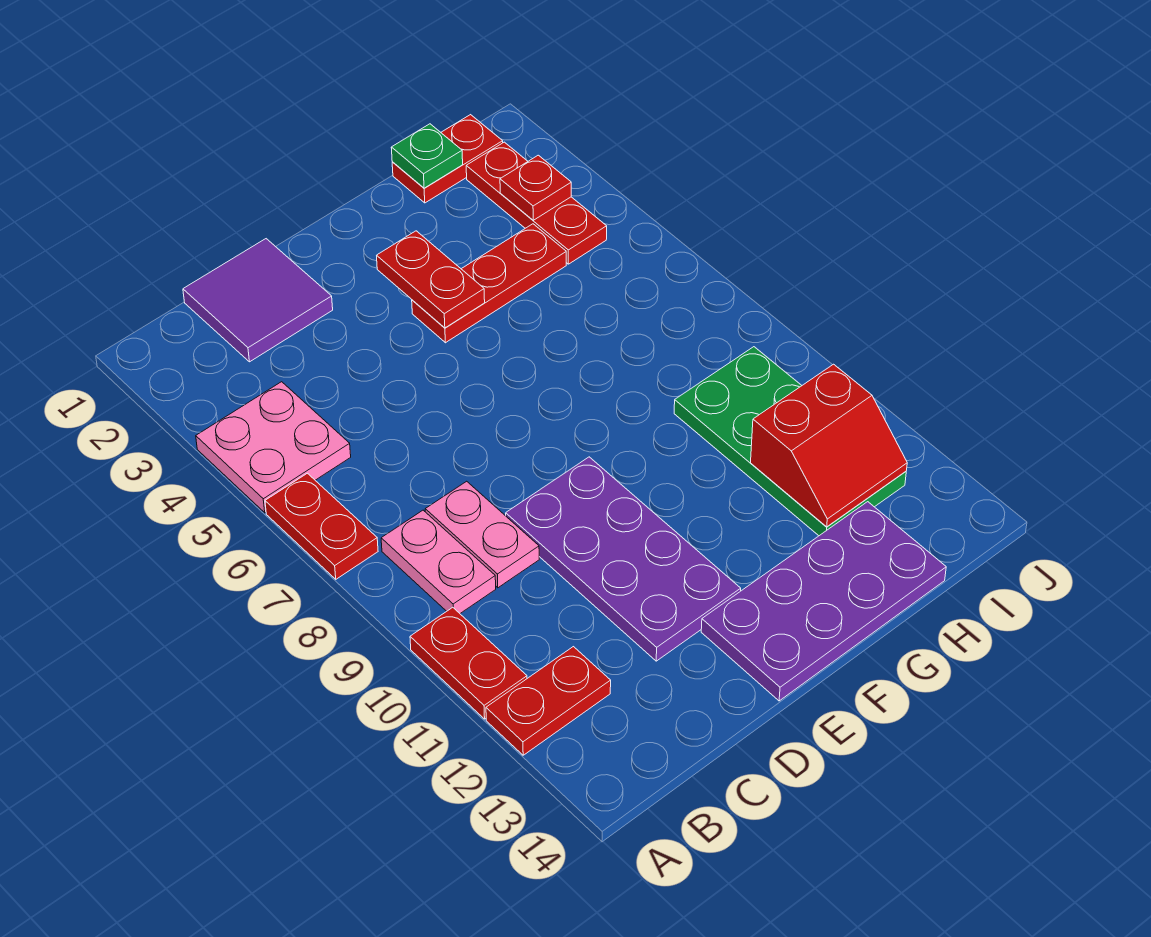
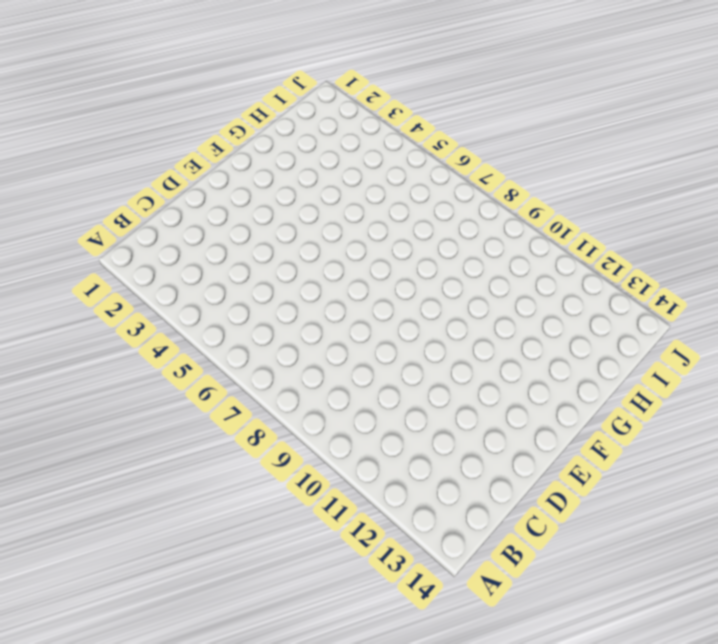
none -> pink plate A4:B5 level 1
none -> red plate A6:A7 level 1
none -> red plate A10:A11 level 1

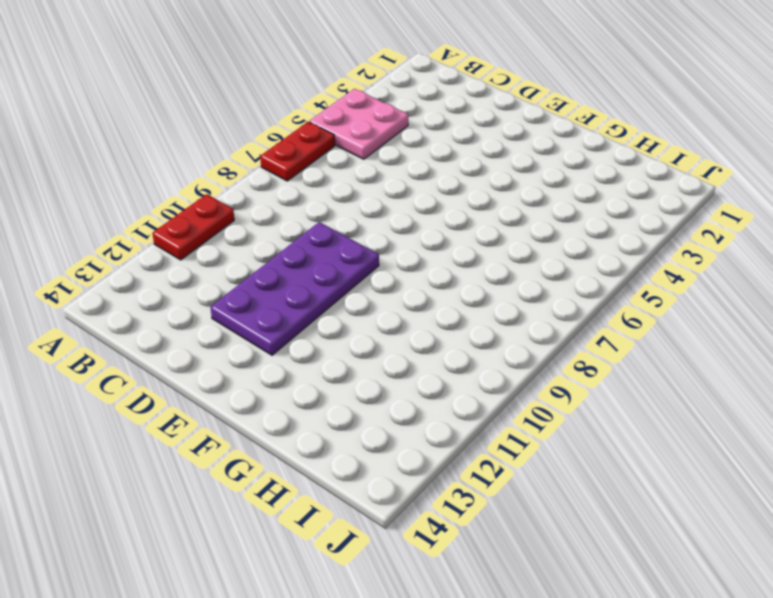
none -> red plate A12:B12 level 1
none -> pink plate B8:B9 level 1
none -> purple tile C1:D2 level 1

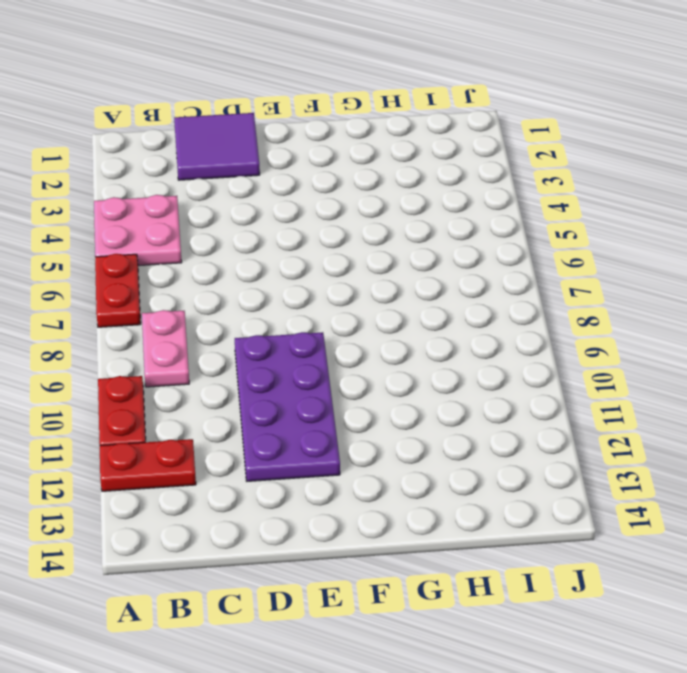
none -> pink plate C8:C9 level 1
none -> purple plate E13:H14 level 1
none -> red plate F4:H4 level 1

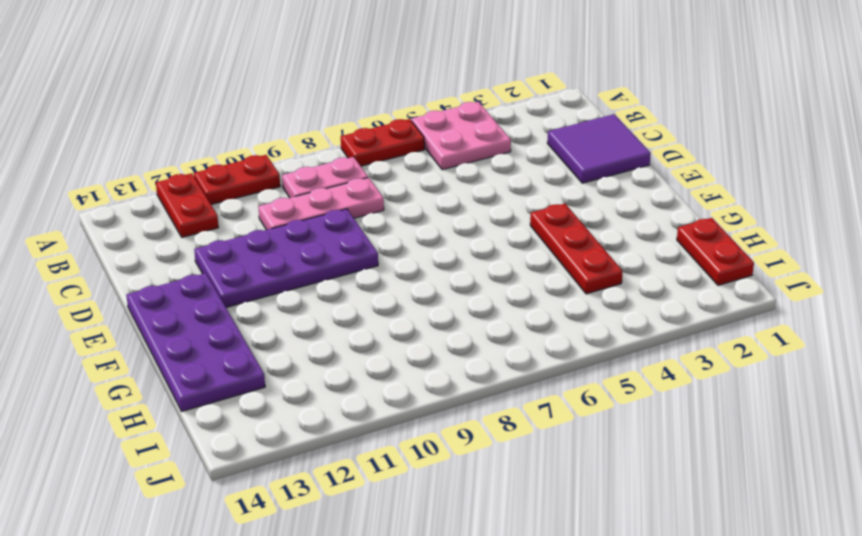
pink plate C8:C10 level 1 -> pink plate C8:C9 level 1
none -> green plate H9:I12 level 1
none -> red plate I2:I4 level 1
none -> red plate F3:F4 level 2

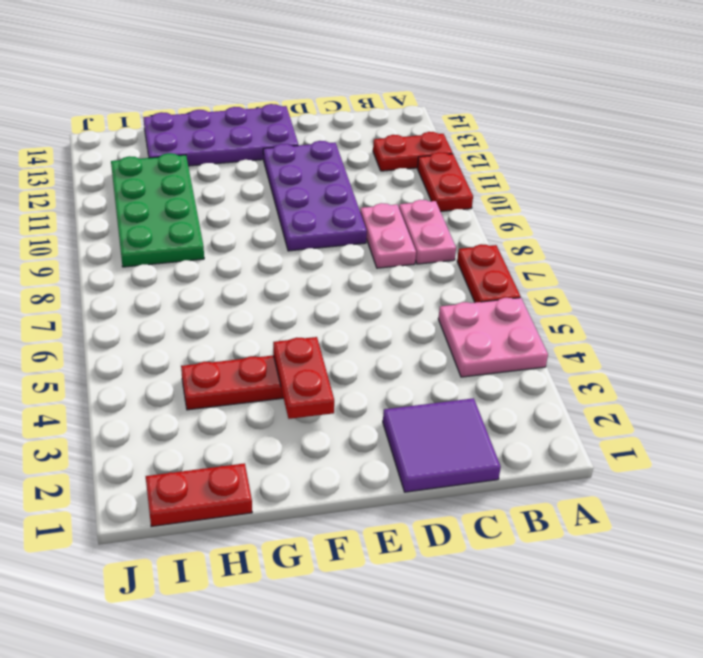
none -> red plate I2:I4 level 1
none -> green plate H1 level 2
none -> red slope H11:I12 level 2 top 11

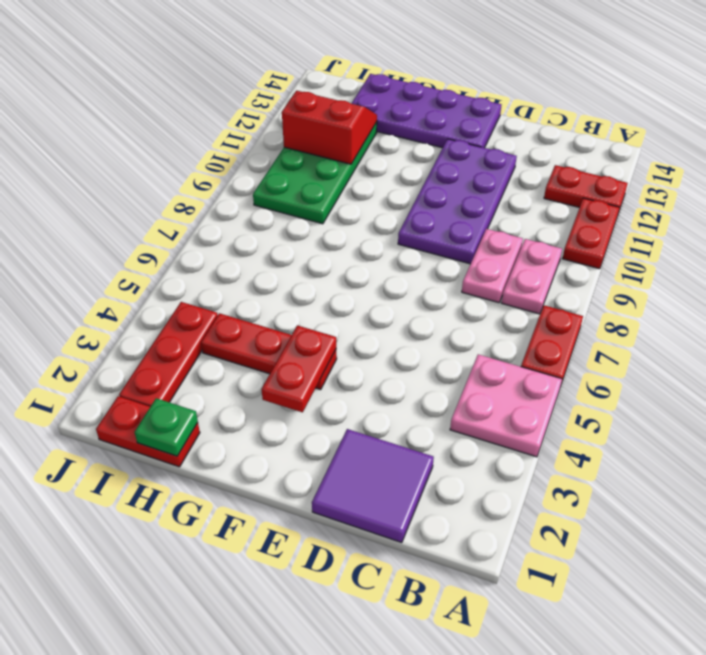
none -> red plate I3 level 2

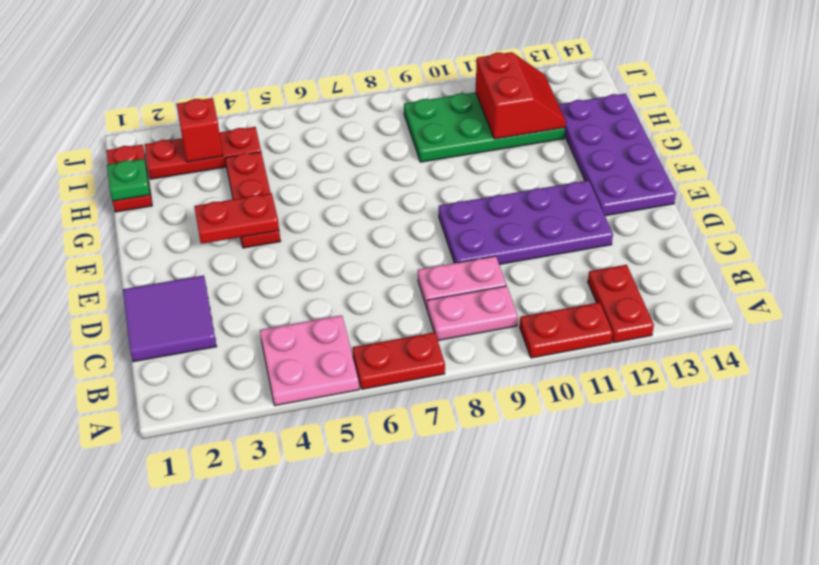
red brick I3 level 2 -> red plate I3 level 2

